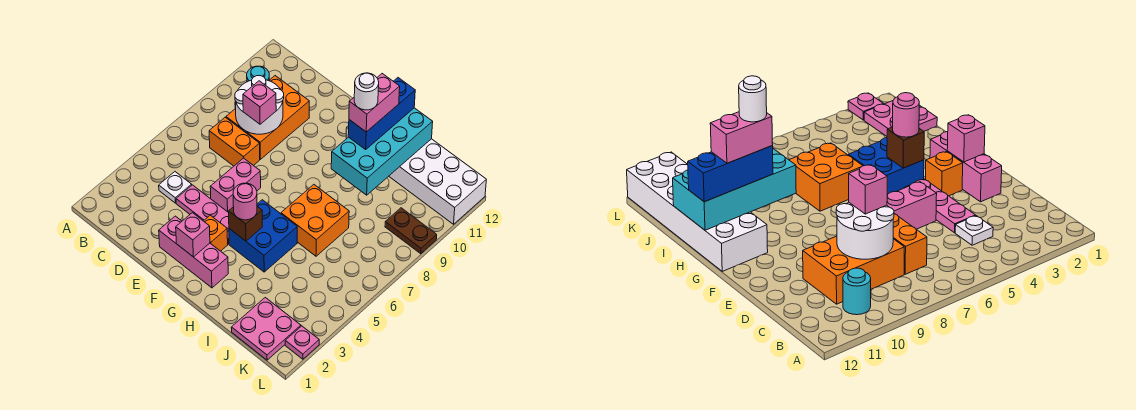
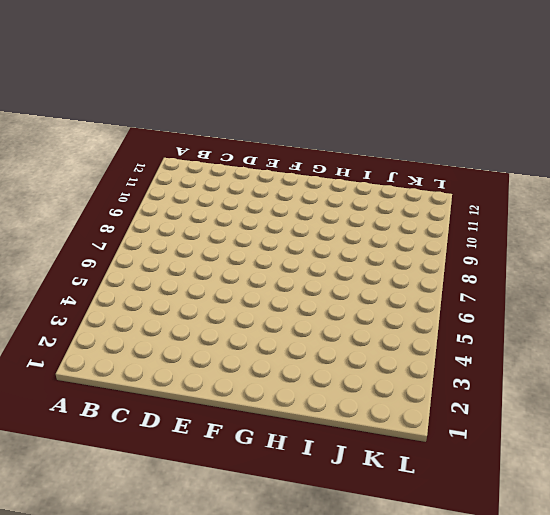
none -> cyan round brick B10 level 1
none -> white plate C4 level 1
none -> orange brick C7:D7 level 1

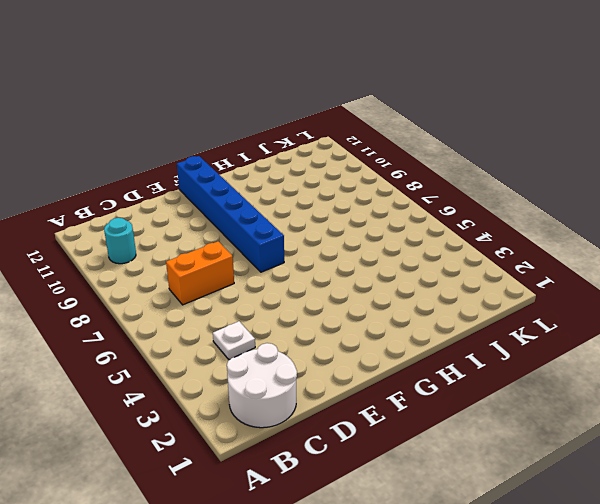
white round brick B1:C2 level 1 -> white round brick C8:D9 level 2
blue brick F7:F12 level 1 -> none
none -> orange brick C8:D10 level 1
none -> pink plate D4:F4 level 1
none -> pink brick E2:G2 level 1

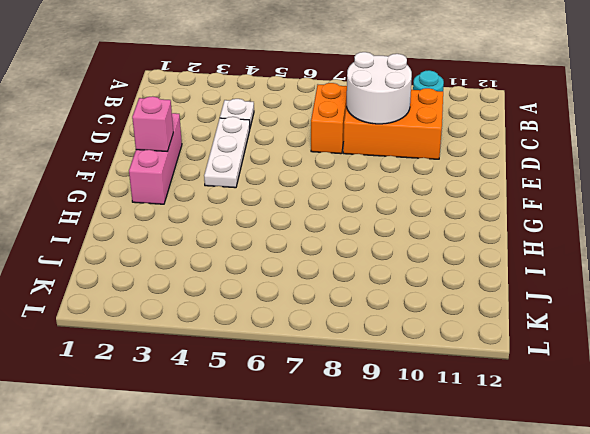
white plate D4:F4 level 1 -> pink plate D4:F4 level 1
none -> pink brick E5:E6 level 1
none -> orange brick F3 level 1
none -> blue brick G4:H5 level 1

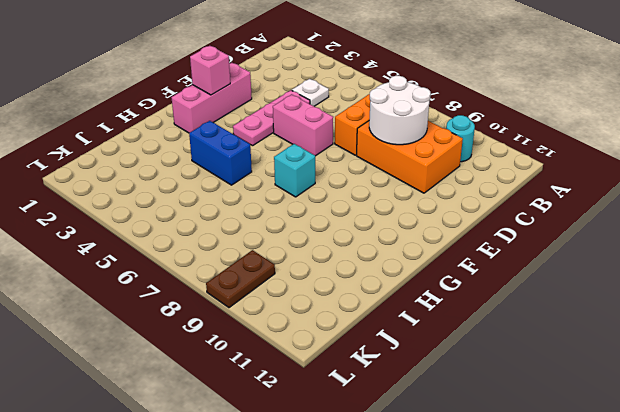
cyan brick G7 level 1 -> none
blue brick H4:H5 level 1 -> blue brick G4:H5 level 1
none -> orange brick F3 level 1
none -> white brick G11:L12 level 1
none -> orange brick H6:I7 level 1

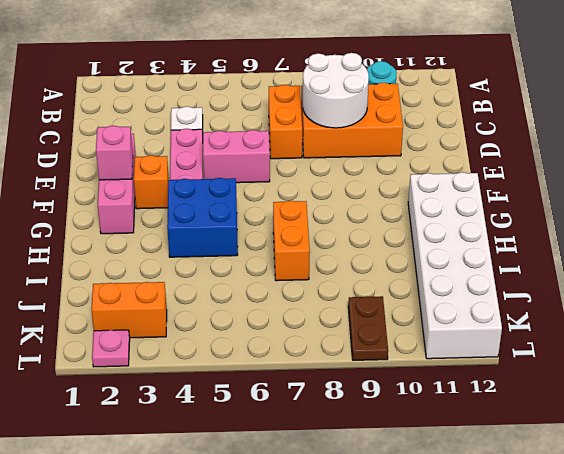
orange brick H7:I7 level 1 -> orange brick H6:I7 level 1
orange brick K2:K3 level 1 -> pink plate J1:K2 level 1
none -> brown brick G4 level 2
none -> cyan brick H9:I12 level 2
none -> pink brick D8 level 3

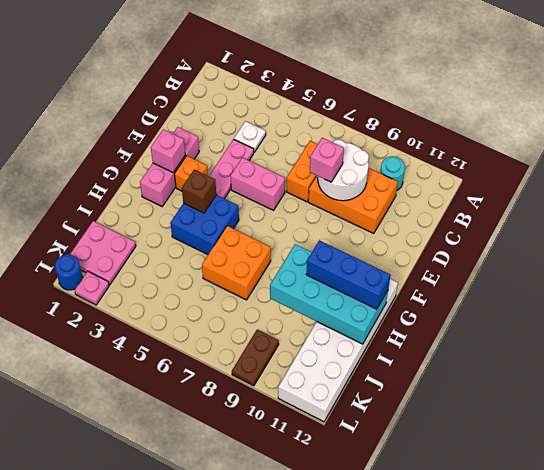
blue round brick L1 level 1 -> none
none -> pink round brick G4 level 3
none -> pink brick H10:H11 level 4
none -> white round brick H10 level 5

